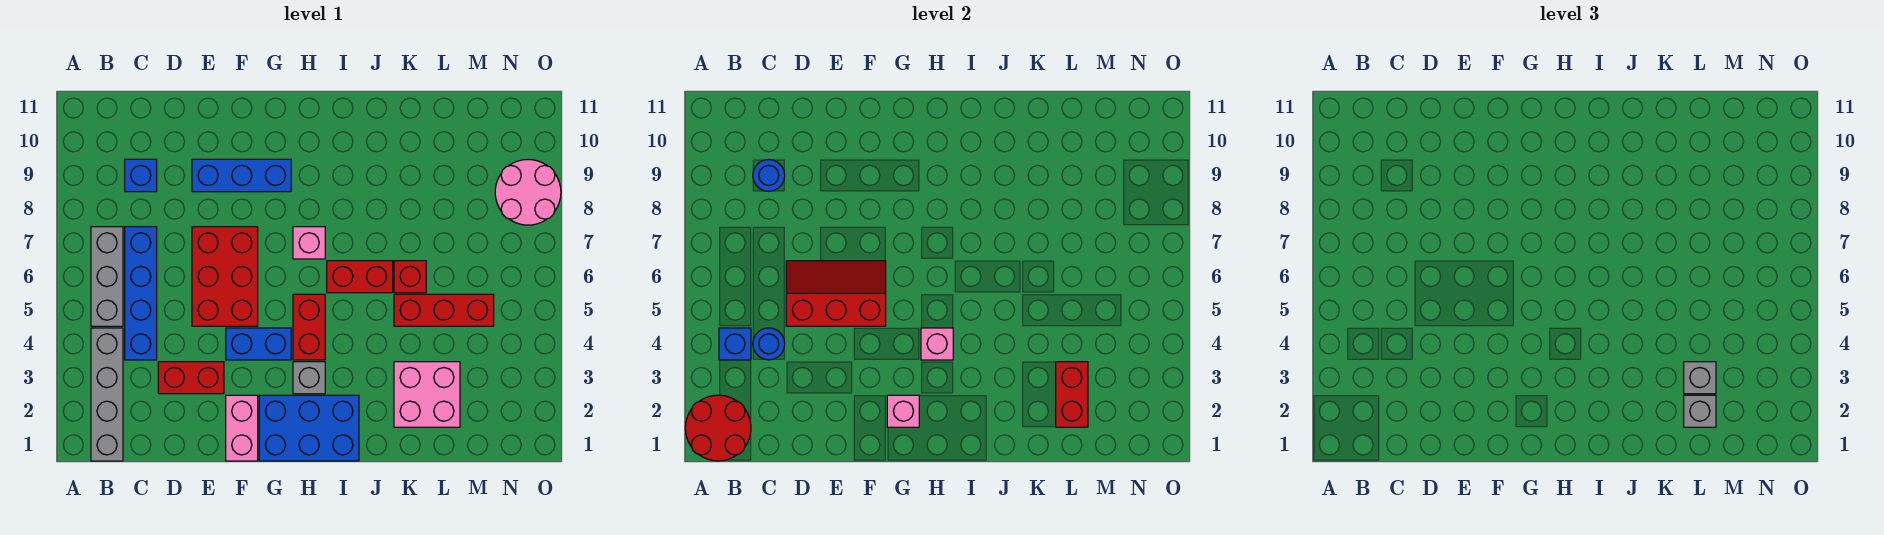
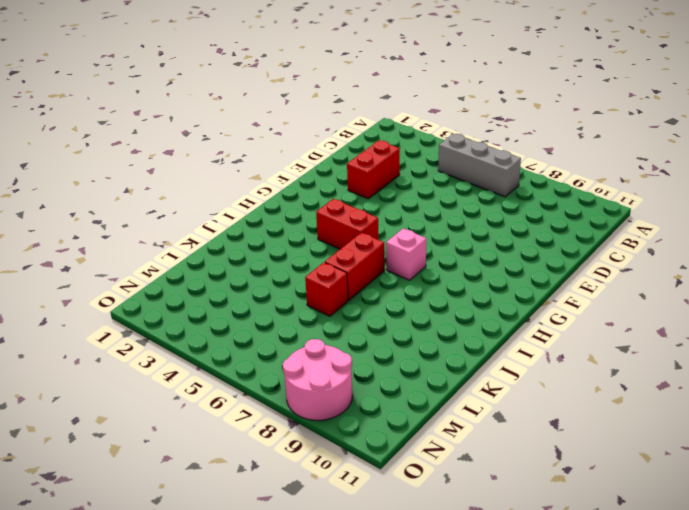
none -> grey brick B1:B4 level 1
none -> blue brick C4:C7 level 1
none -> blue brick C9 level 1

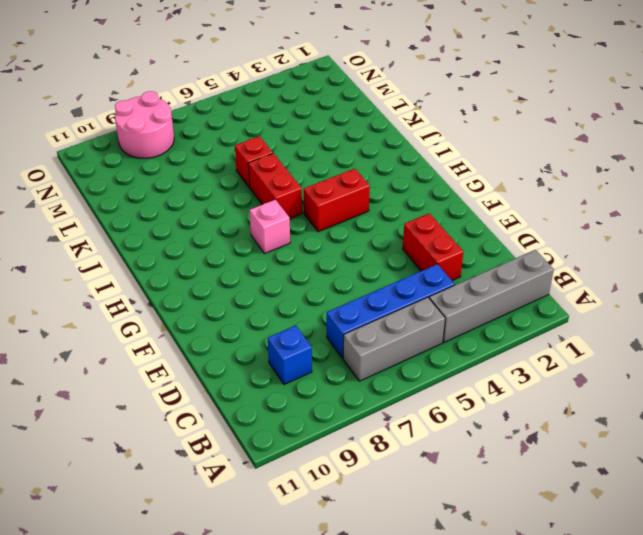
none -> red brick E5:F7 level 1
none -> blue brick E9:G9 level 1
none -> pink brick F1:F2 level 1

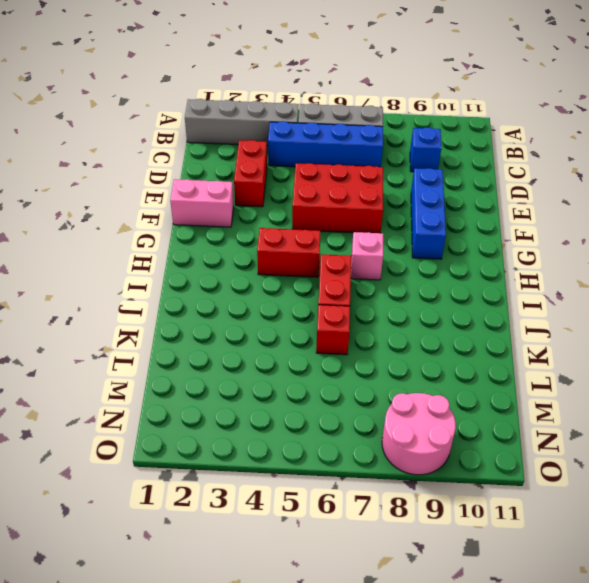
none -> blue brick F4:G4 level 1
none -> blue brick G1:I2 level 1
none -> grey brick H3 level 1

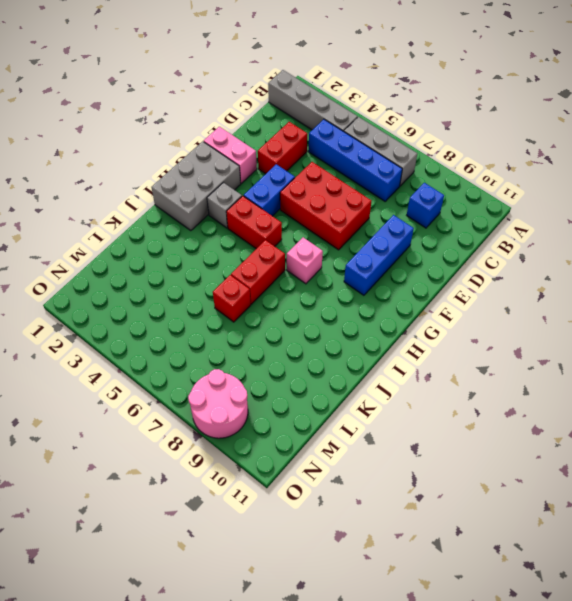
grey brick G1:I2 level 1 -> blue brick G1:I2 level 1
none -> pink brick K2:L3 level 1
none -> red brick K5:M5 level 1
none -> red round brick A1:B2 level 2

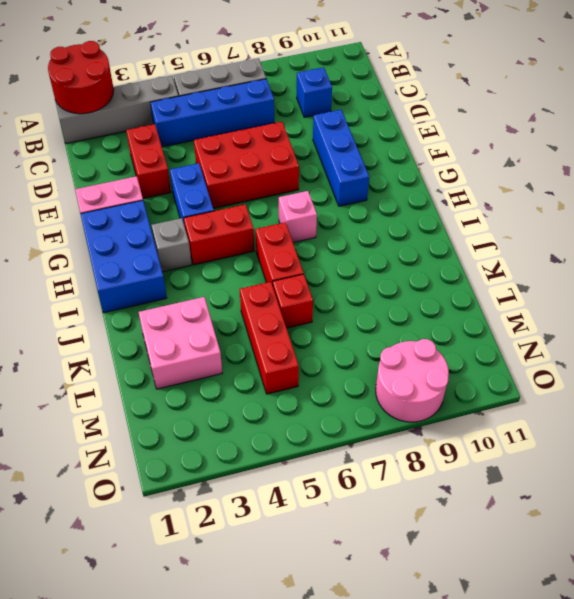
none -> blue brick B4 level 2
none -> blue round brick C4 level 2
none -> blue round brick C9 level 2

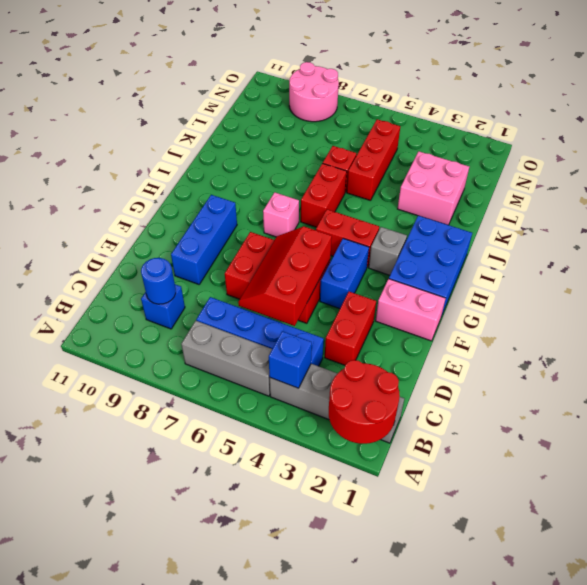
none -> blue round brick C4 level 2
none -> pink brick G2 level 2
none -> pink brick H4 level 2

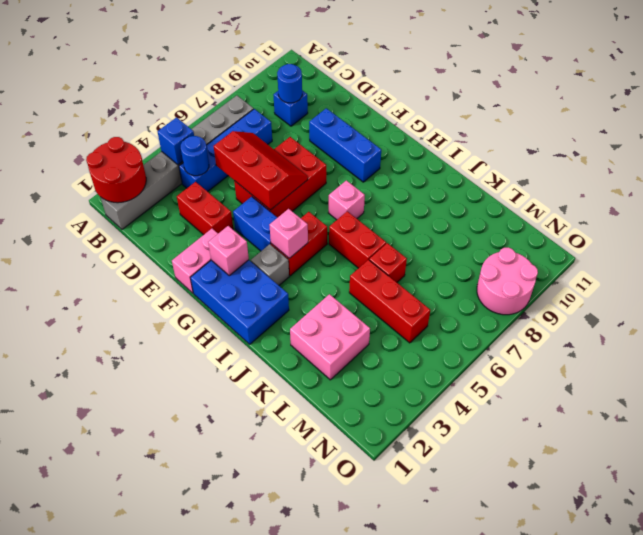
none -> red brick L2:L3 level 2
none -> grey brick L2 level 3
none -> grey brick L3 level 3

